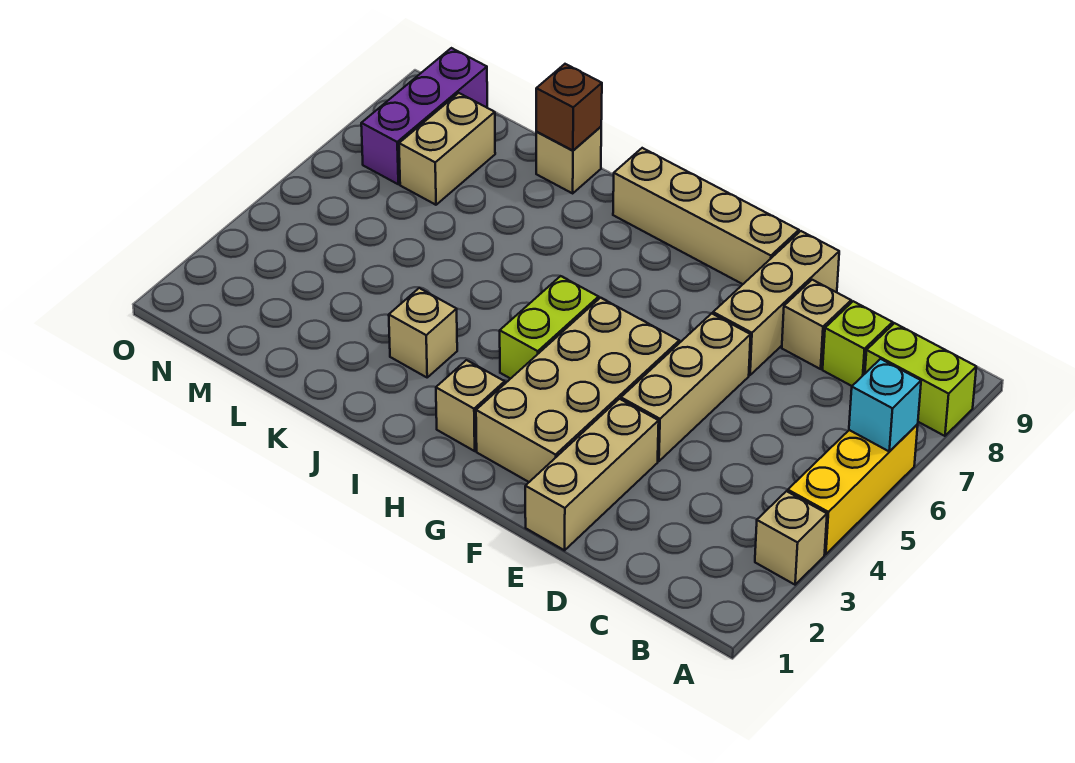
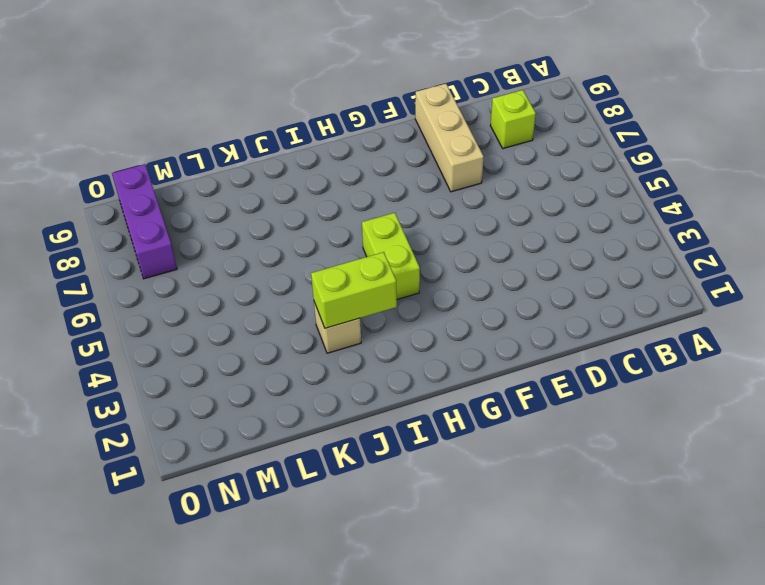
lime brick I3:J3 level 2 -> lime brick A8:B8 level 1
none -> tan brick A3 level 1
none -> yellow brick A4:A6 level 1
none -> tan brick D8 level 1

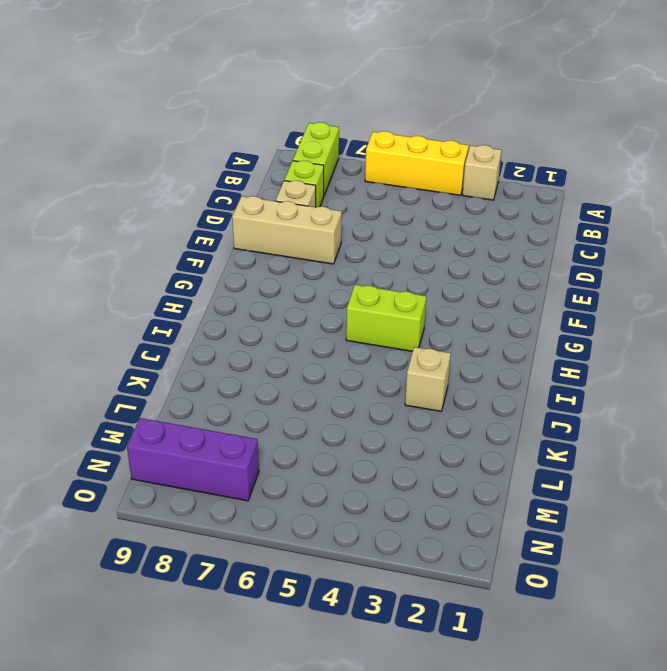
none -> tan brick E1:E3 level 1
none -> tan brick E4:E6 level 1
none -> tan brick F2:G5 level 1

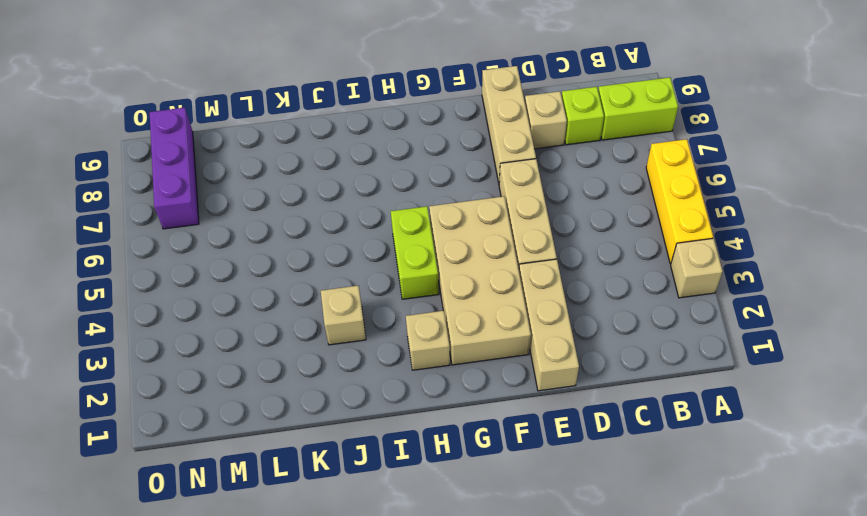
none -> tan brick F9:I9 level 1
none -> tan brick K9 level 1
none -> tan brick M7:M8 level 1

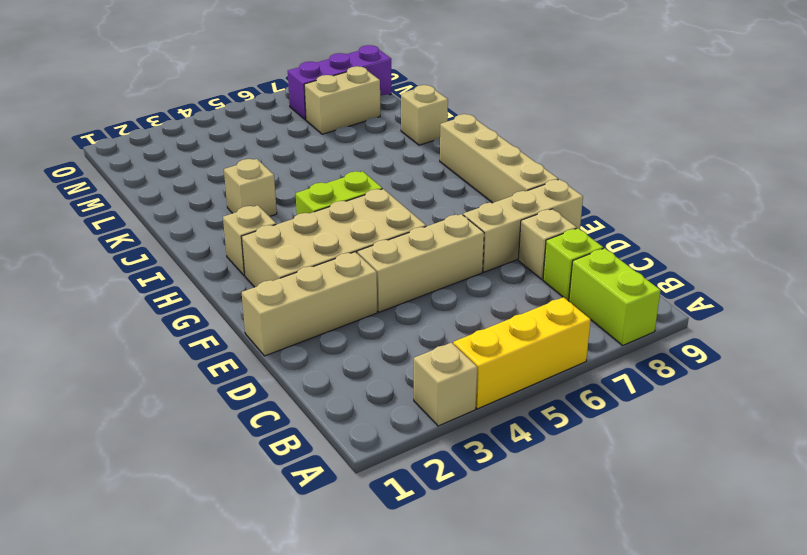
none -> cyan brick A6 level 2
none -> brown brick K9 level 2

